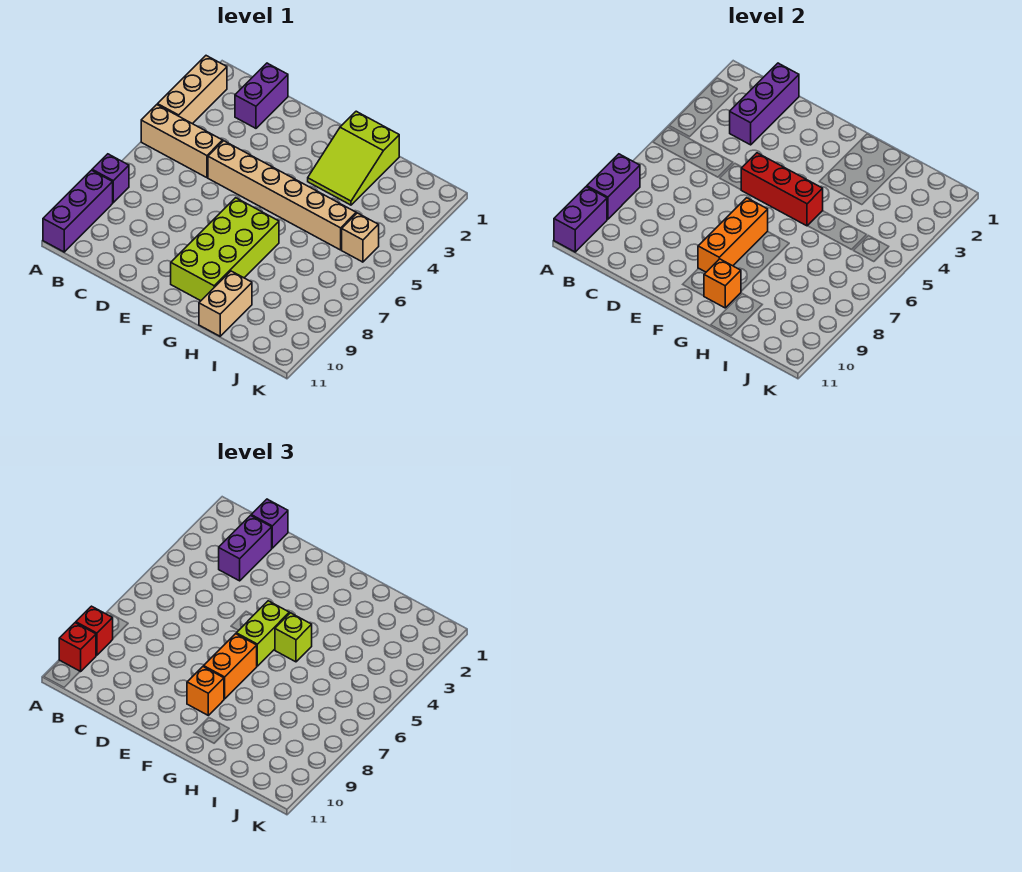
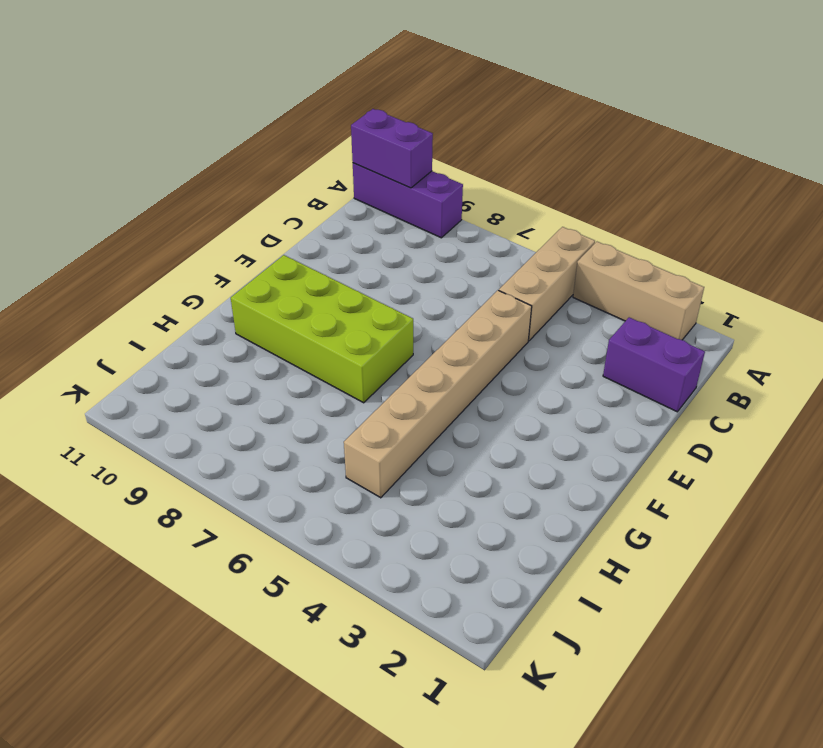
none -> purple brick A8 level 1
none -> lime slope G1:H3 level 1 top 1
none -> tan brick H10:H11 level 1

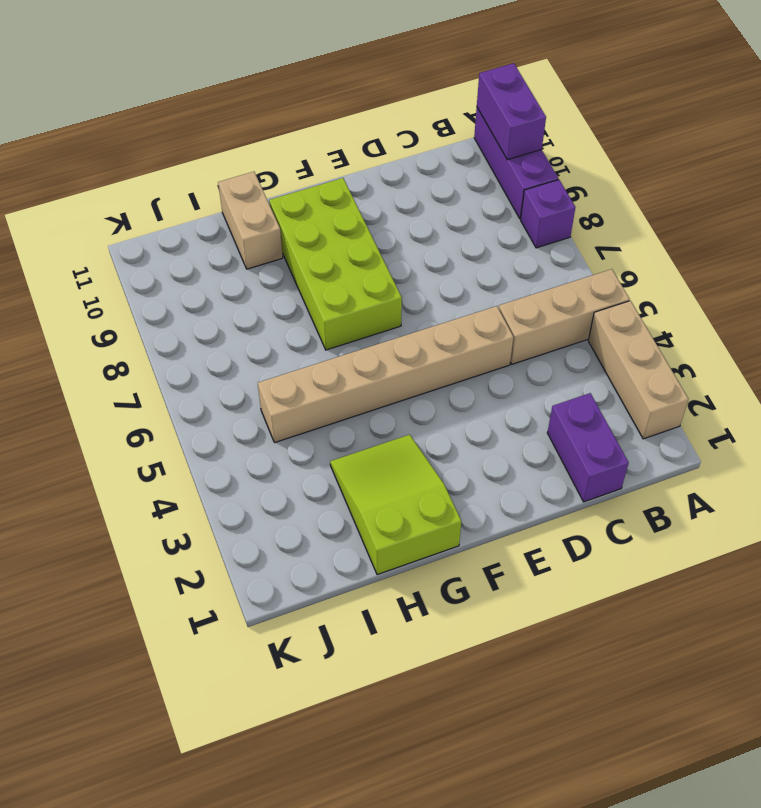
none -> tan brick J5 level 1
none -> purple brick A8:A9 level 2
none -> purple brick C1:C3 level 2

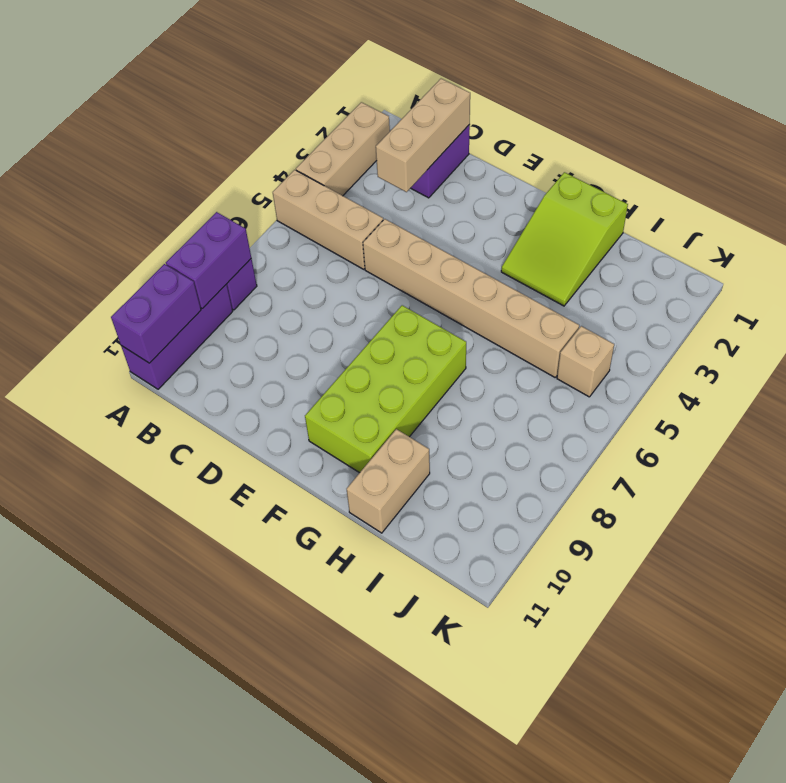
tan brick C1:C3 level 2 -> purple brick C1:C3 level 2
none -> red brick E5:G5 level 2
none -> orange brick F7:F9 level 2
none -> orange brick G10 level 2

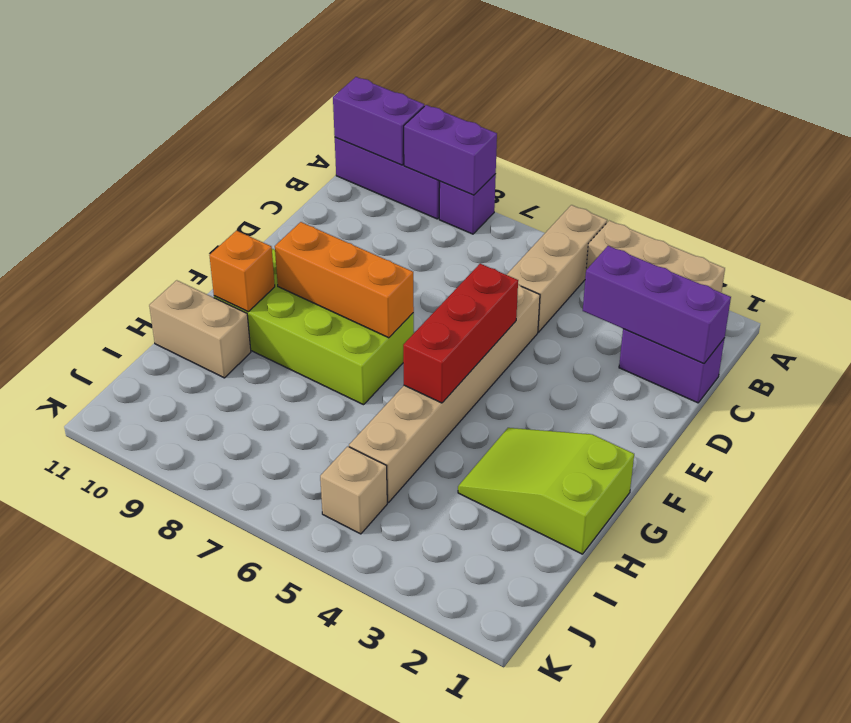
none -> red brick A9 level 3
none -> red brick A10 level 3
none -> purple brick C1 level 3

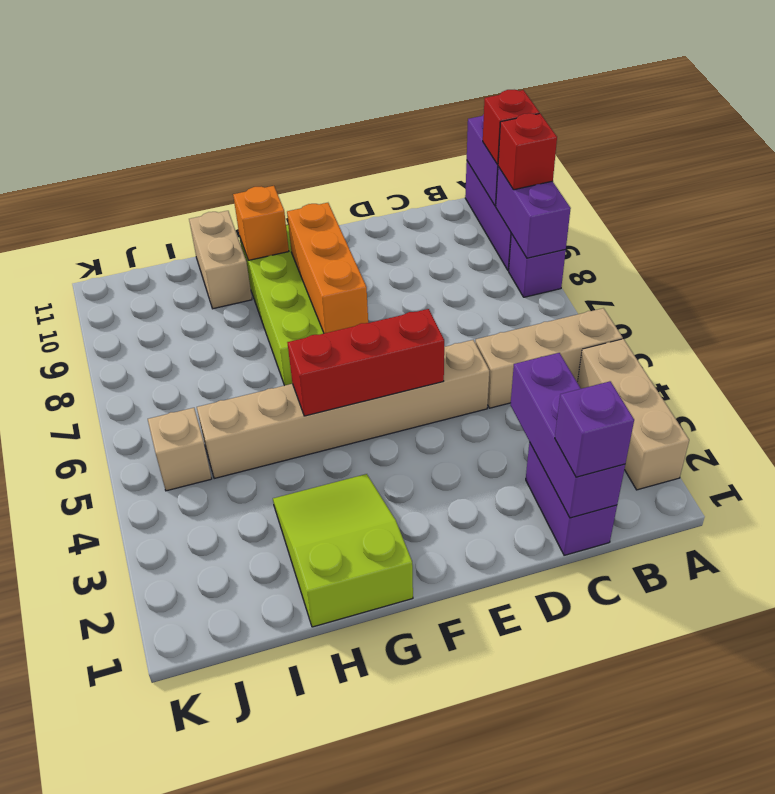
none -> purple brick C2:C3 level 3
none -> lime brick F5:F6 level 3
none -> orange brick F7:F8 level 3

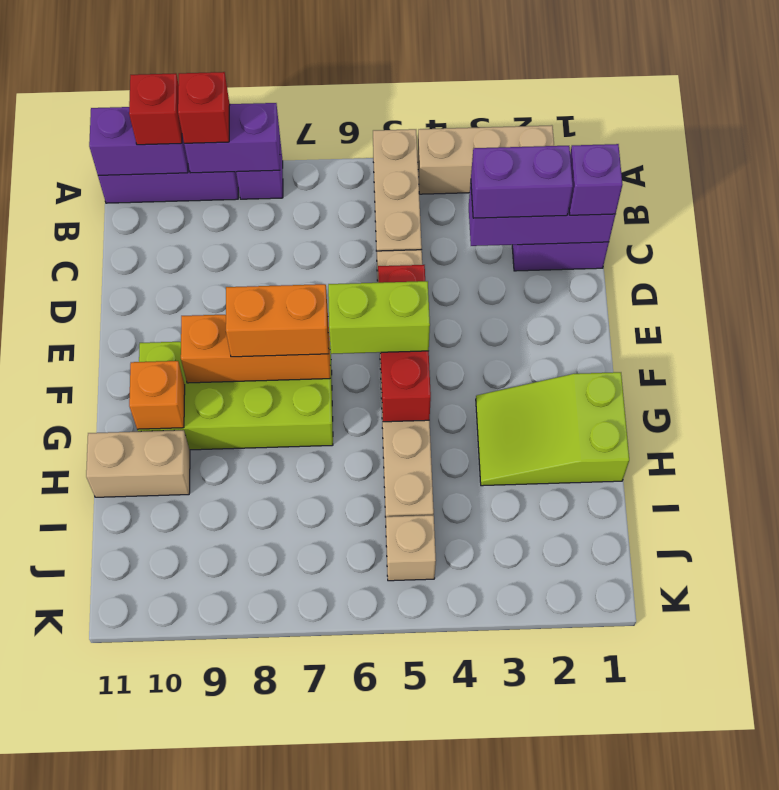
none -> orange brick F9 level 3
none -> lime brick G5 level 3

